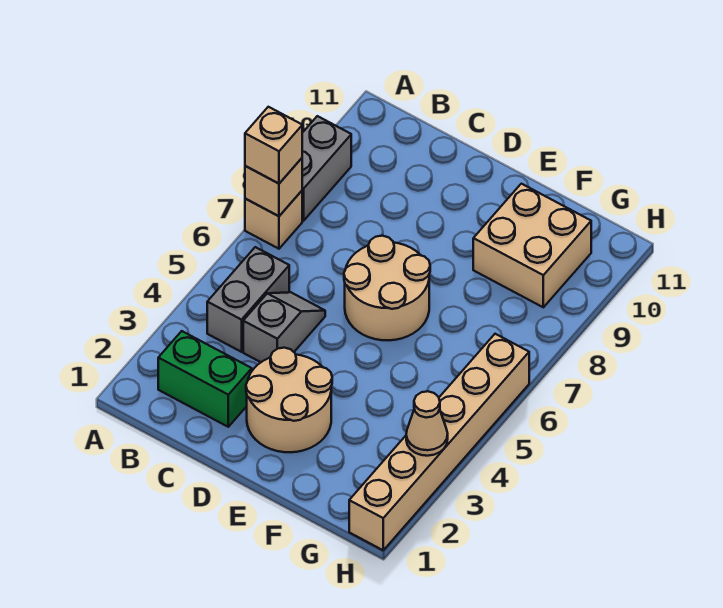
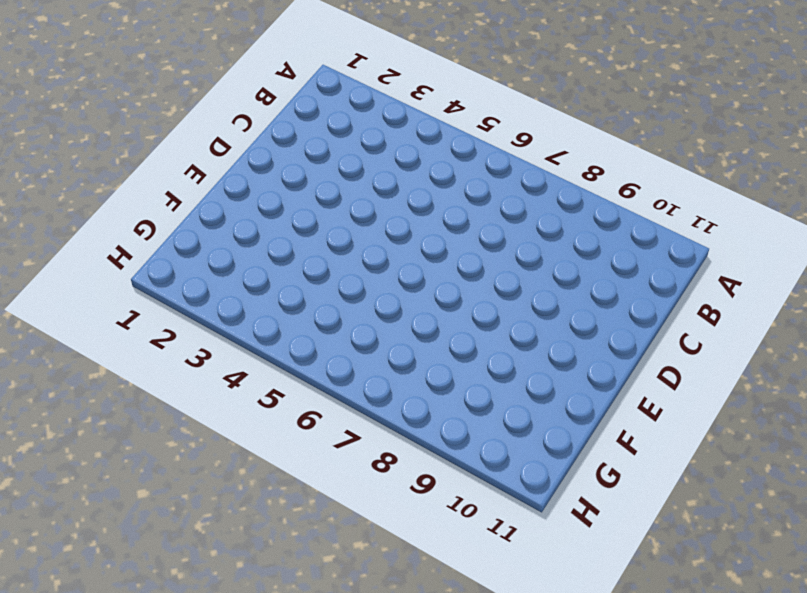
none -> tan brick A7 level 1
none -> grey brick A8:A9 level 1
none -> green brick B2:C2 level 1

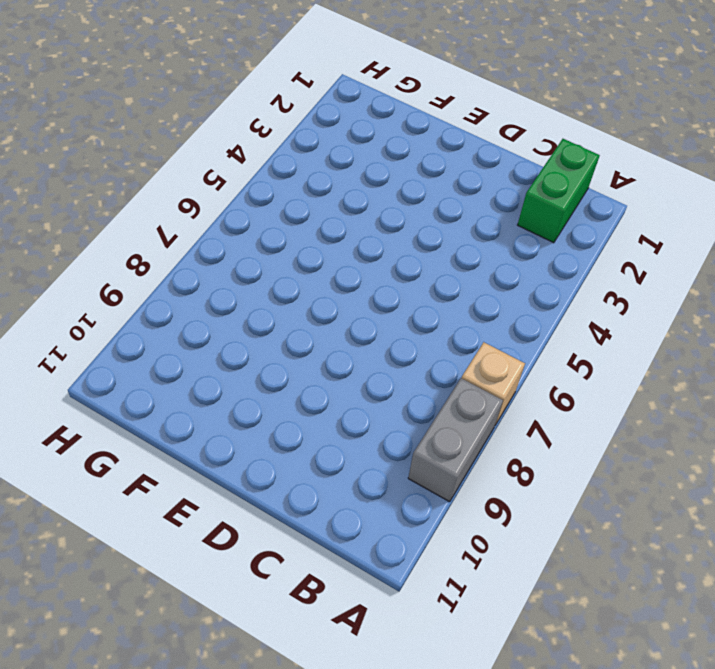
green brick B1:B2 level 1 -> green brick B2:C2 level 1
none -> grey brick B4:B5 level 1
none -> grey slope C4:C5 level 1 top 4
none -> tan round brick D2:E3 level 1

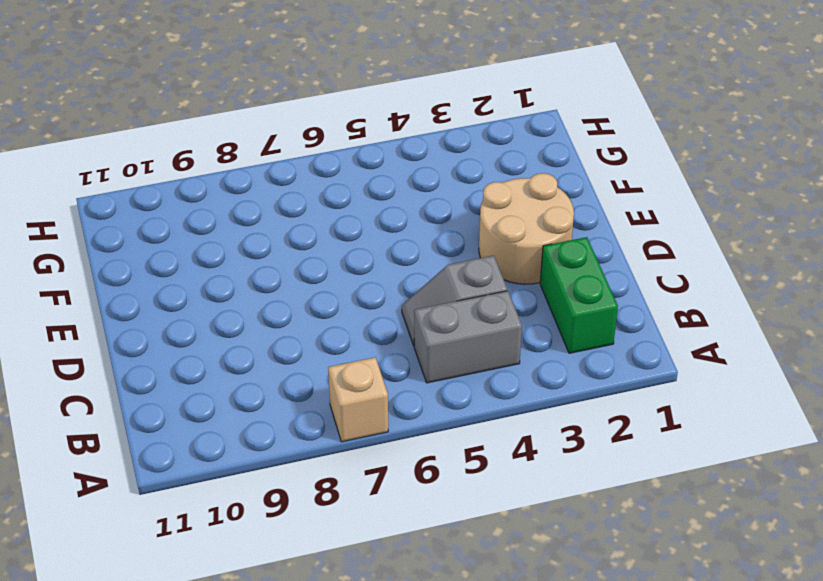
none -> grey brick A8:A9 level 1
none -> tan round brick D6:E7 level 1
none -> tan brick F9:G10 level 1

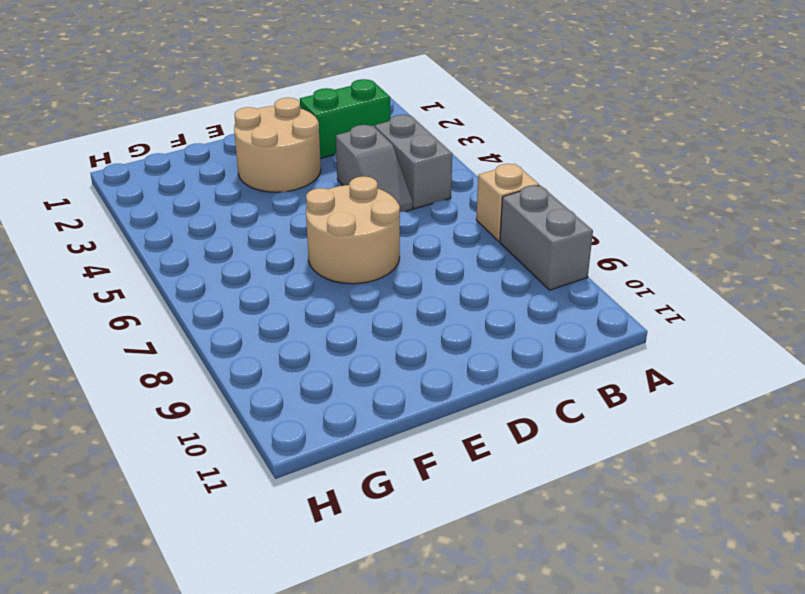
none -> tan brick F9:G10 level 1
none -> tan brick H1:H6 level 1
none -> tan brick A7 level 2

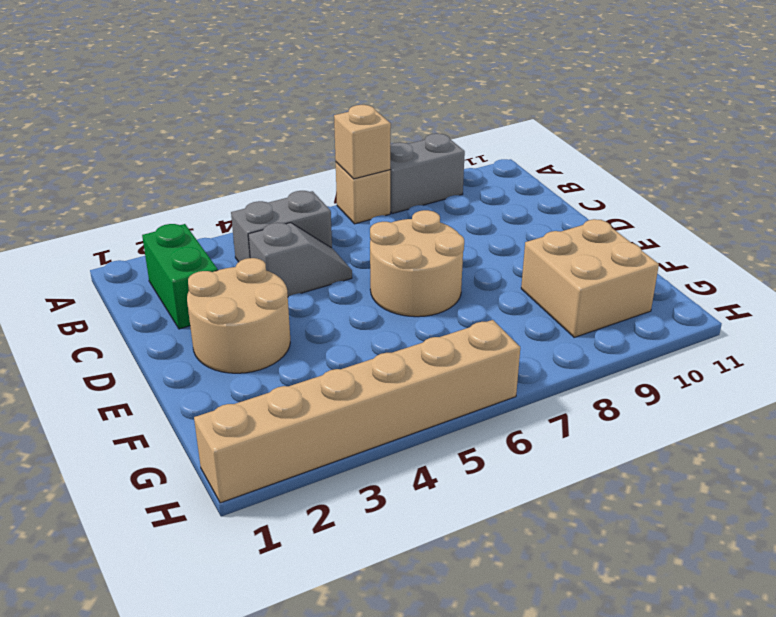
none -> tan cone H3 level 2
none -> tan brick A7 level 3

